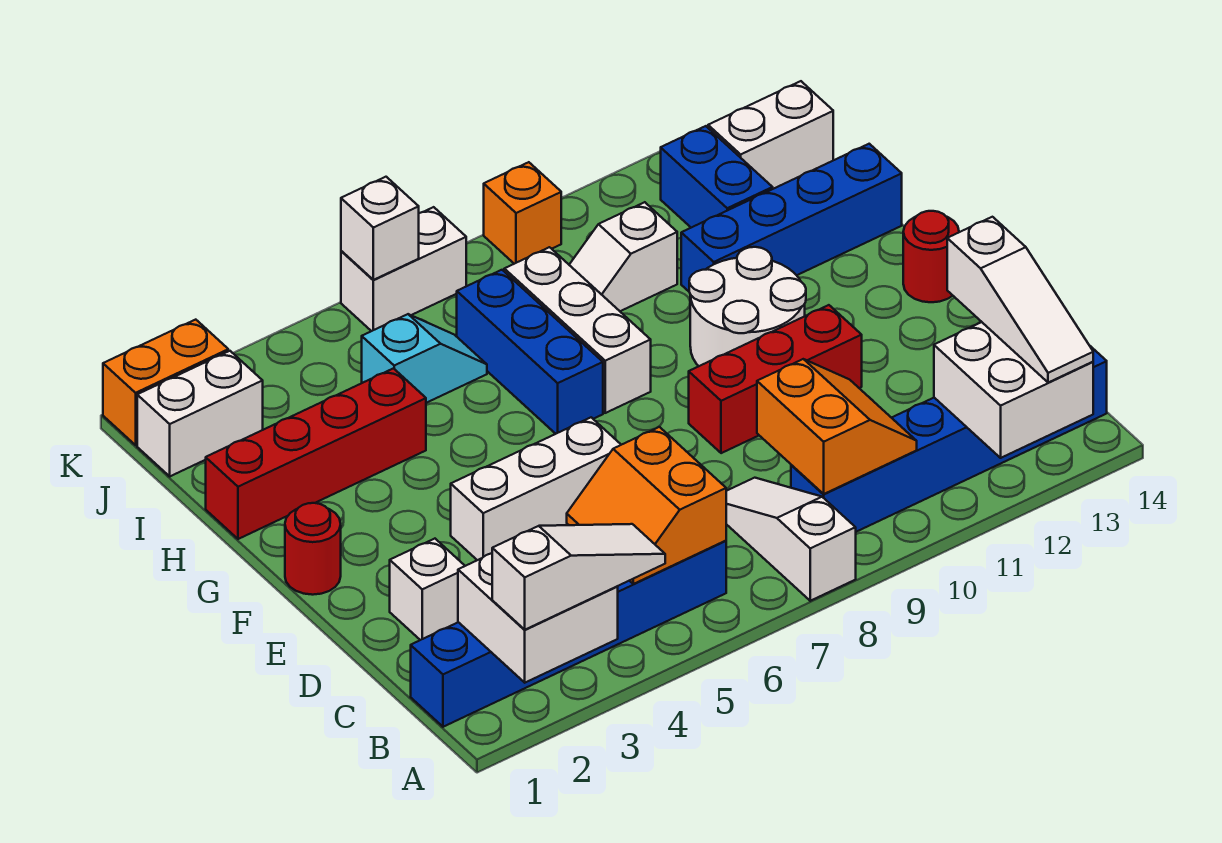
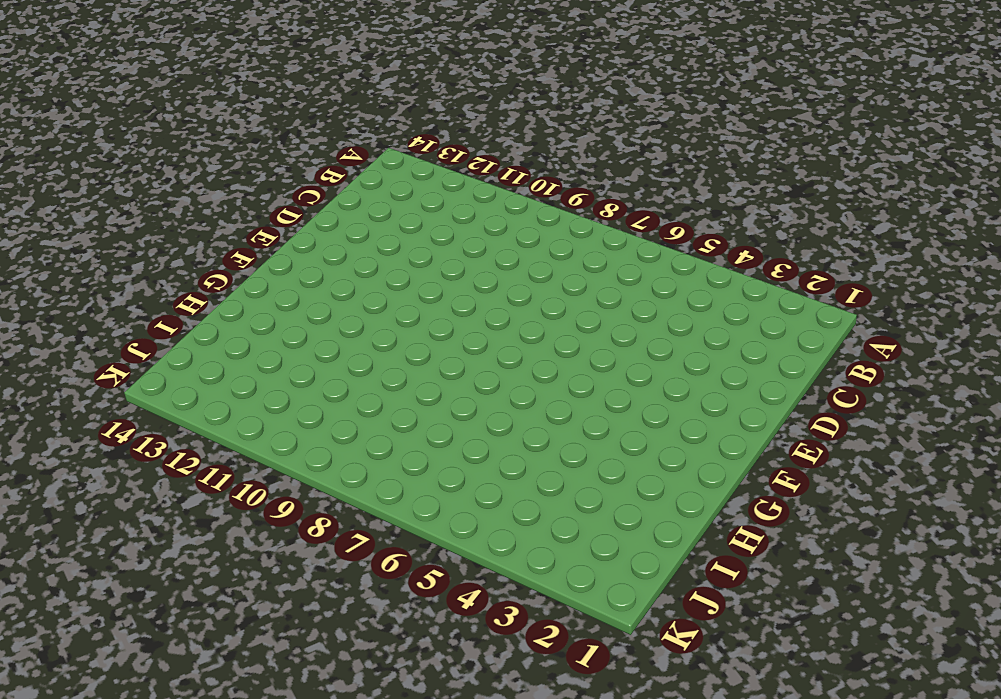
none -> white slope A8:C8 level 1 top A
none -> blue brick B1:B6 level 1
none -> blue brick B9:B14 level 1

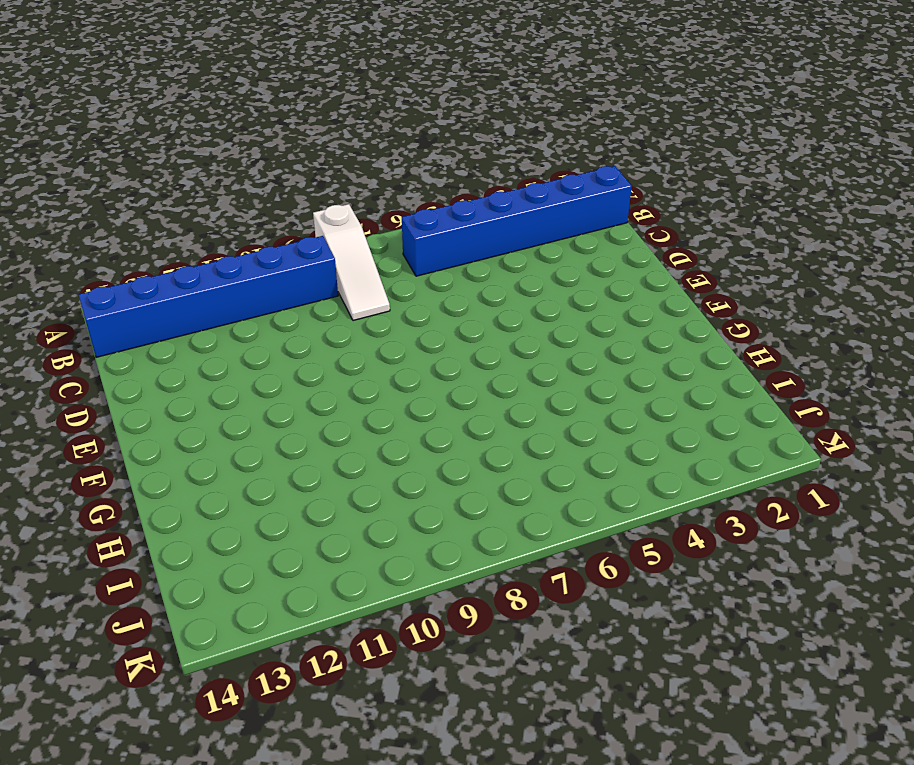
none -> white brick D2 level 1
none -> white brick E4:E6 level 1
none -> red brick E9:E11 level 1

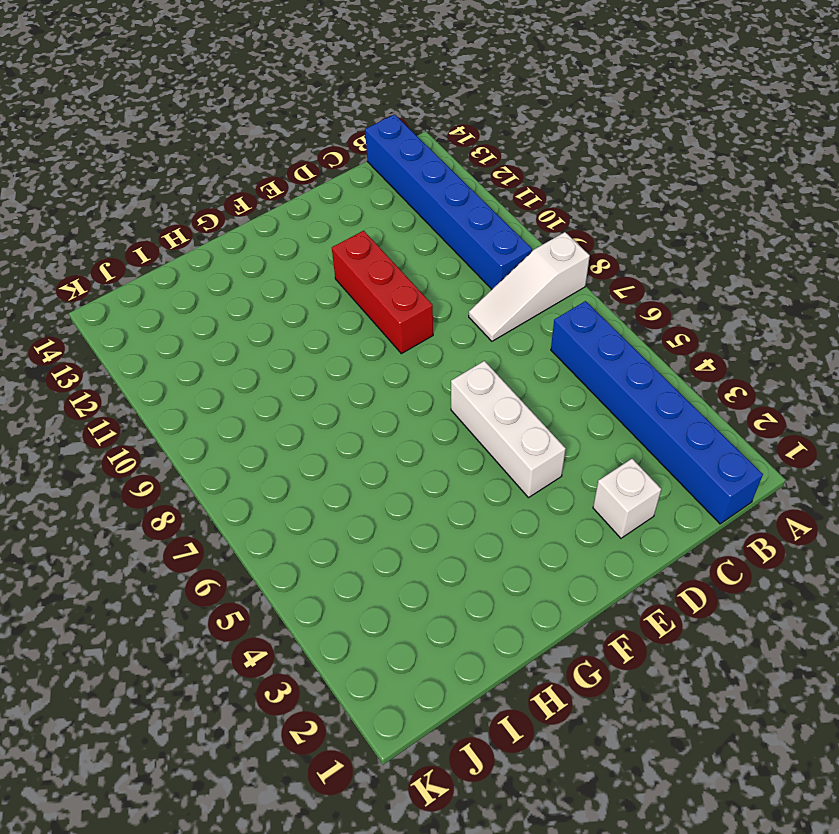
none -> red round brick F1 level 1
none -> white round brick F10:G11 level 1
none -> red round brick F14 level 1

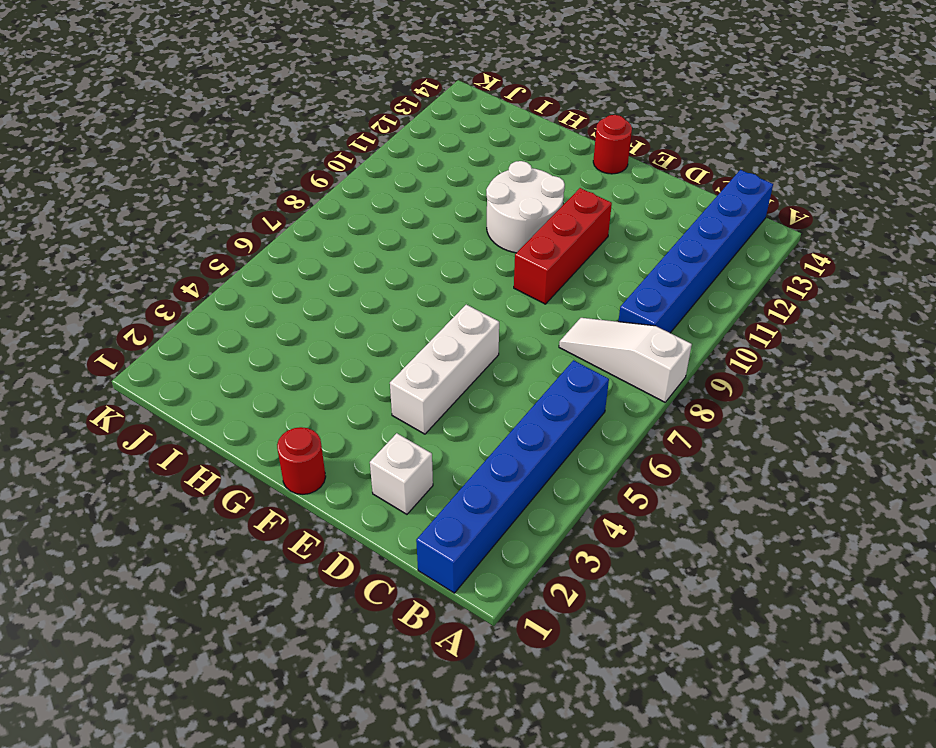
none -> blue brick G7:I7 level 1
none -> white brick G8:I8 level 1
none -> red brick H1:H4 level 1

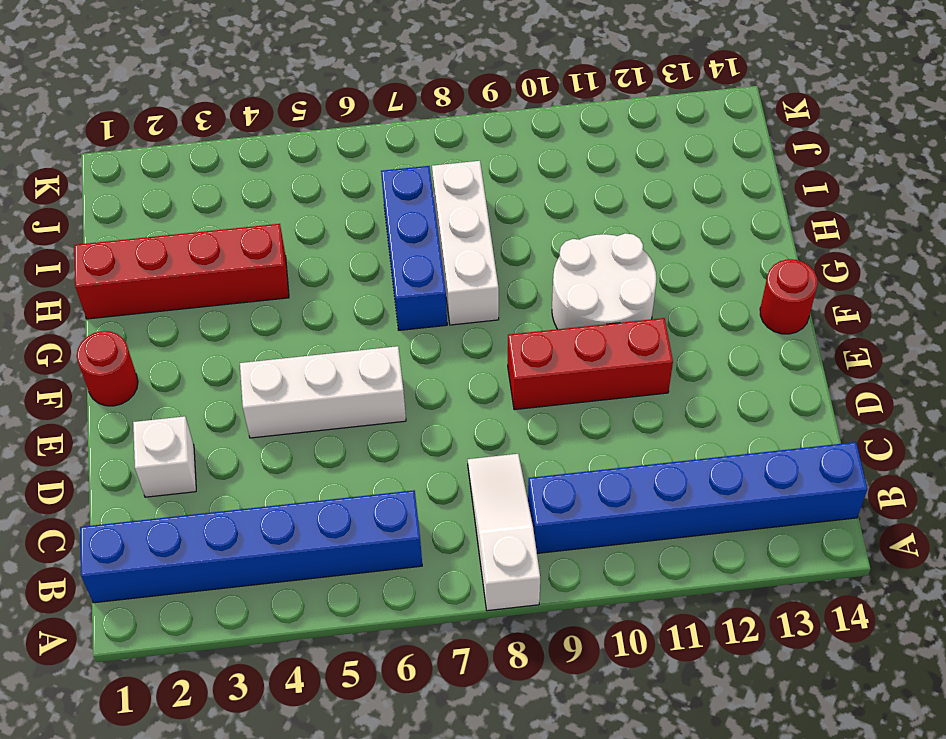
none -> blue brick H11:H14 level 1
none -> cyan slope I5:I6 level 1 top 5
none -> white slope I9:I10 level 1 top 10

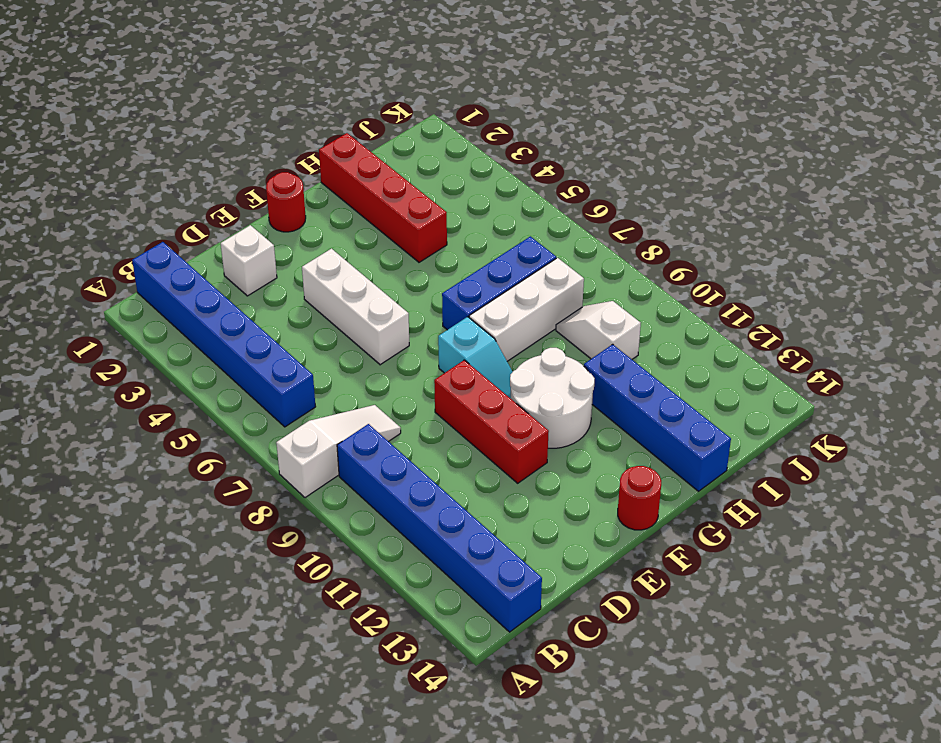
cyan slope F8:F9 level 1 top 8 -> cyan slope I5:I6 level 1 top 5
none -> blue brick I12:J12 level 1
none -> white brick J1:J2 level 1
none -> white brick J13:J14 level 1

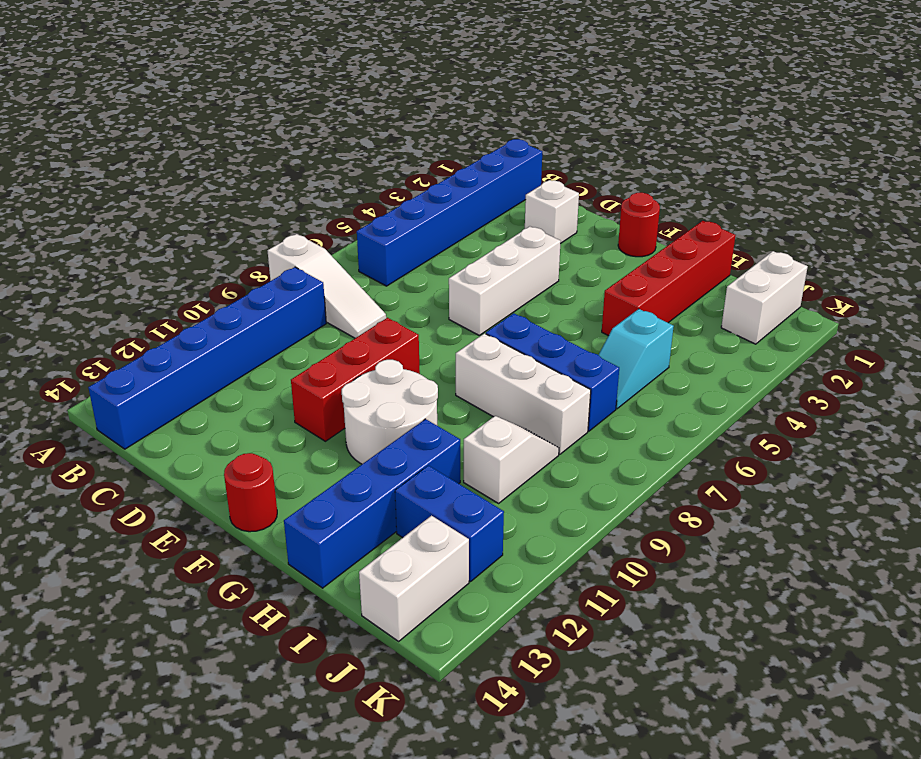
none -> orange brick K1:K2 level 1
none -> white brick K6:K7 level 1
none -> orange brick K9 level 1

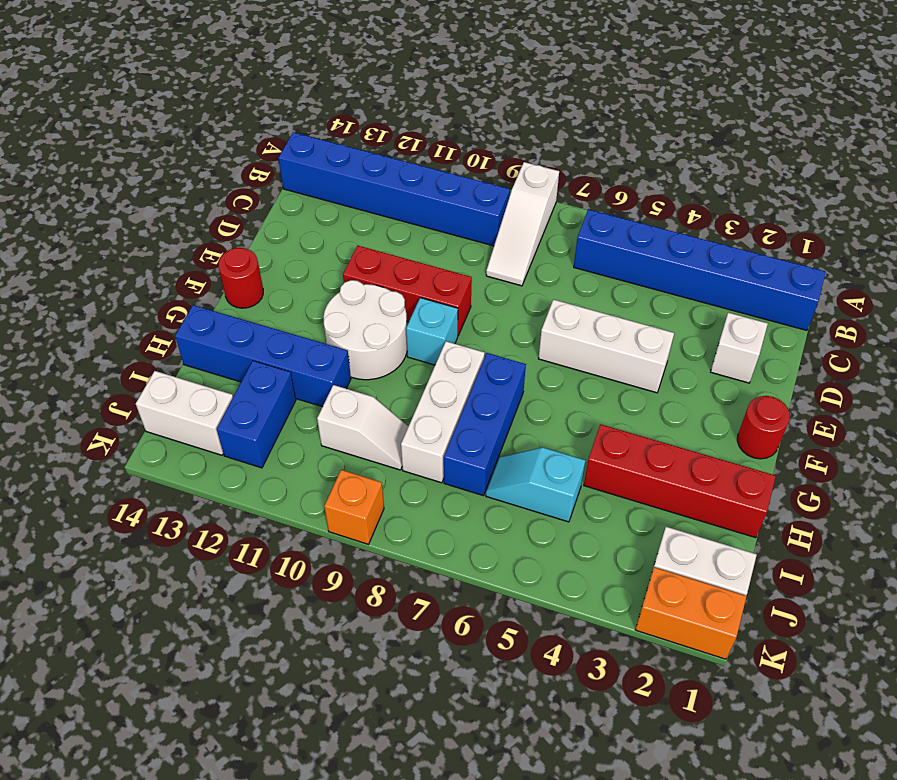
cyan brick F9 level 1 -> none
none -> white brick K6:K7 level 1
none -> white brick A2:B3 level 2
none -> white brick A12:B13 level 2

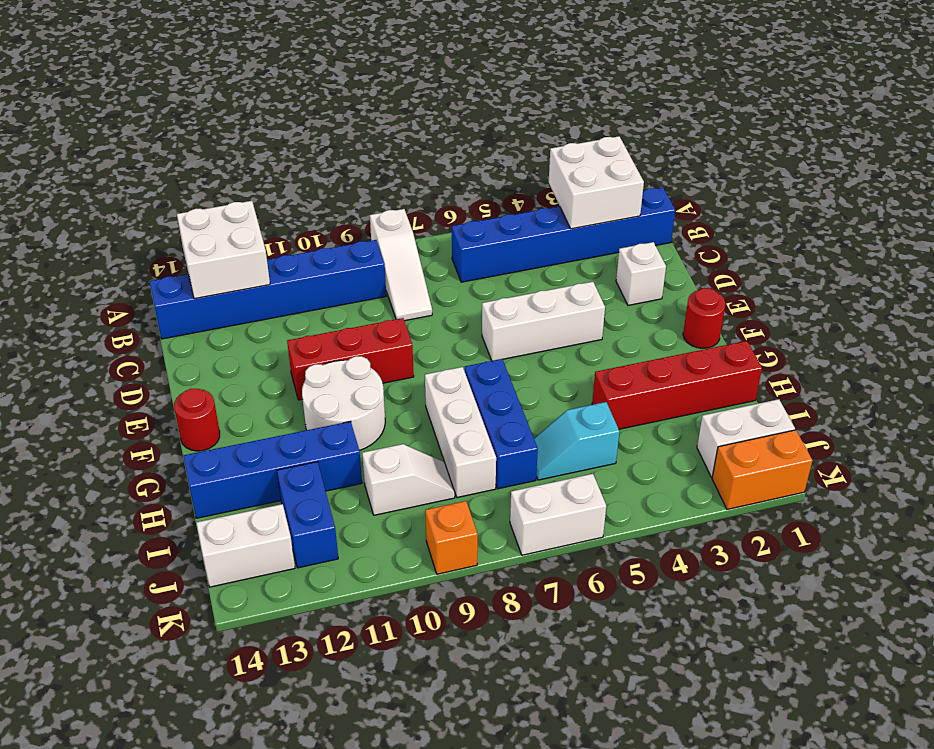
none -> orange slope B5:C6 level 2 top 6
none -> orange slope B9:C10 level 2 top 9
none -> white brick K6 level 2

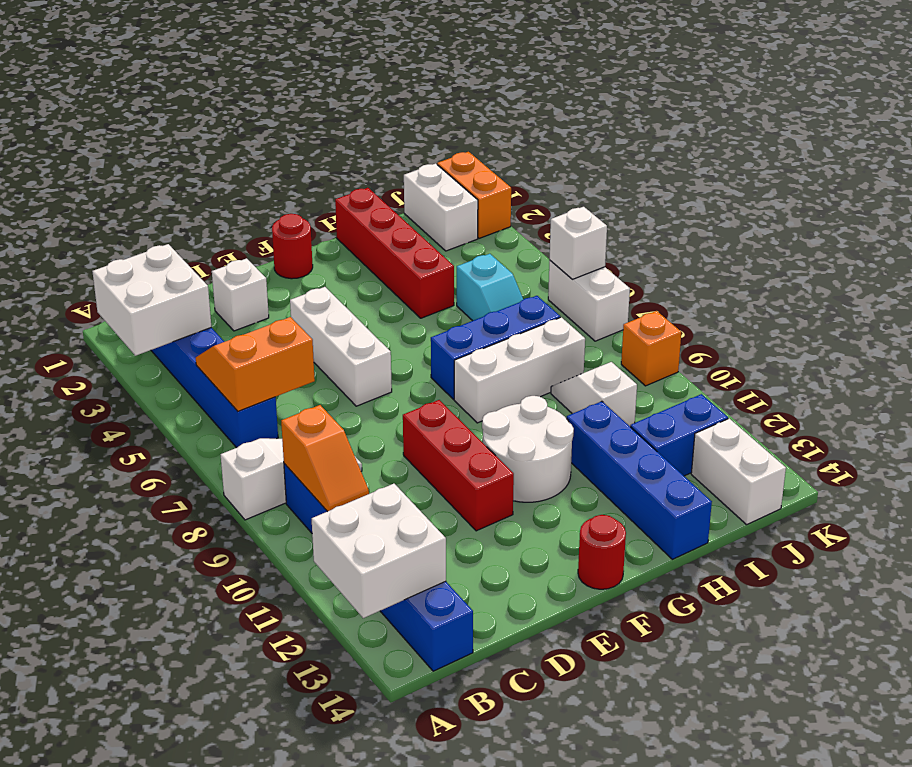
orange slope B9:B10 level 2 top 9 -> orange slope B9:C10 level 2 top 9
none -> white slope A2:A4 level 3 top 2
none -> white slope A13:C13 level 3 top C

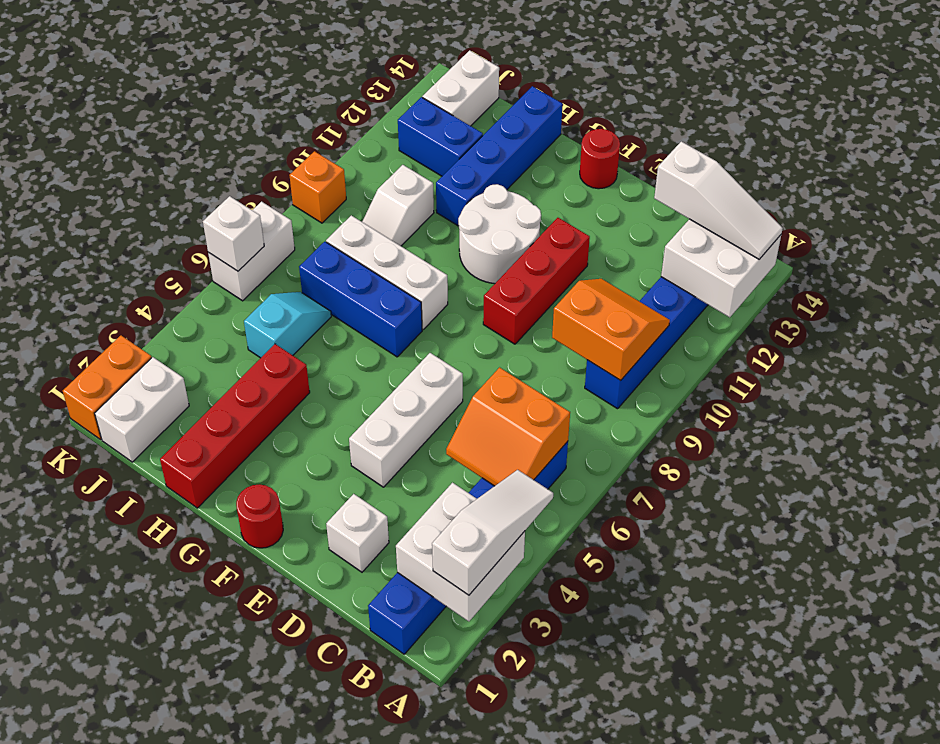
none -> white slope A8:C8 level 1 top A

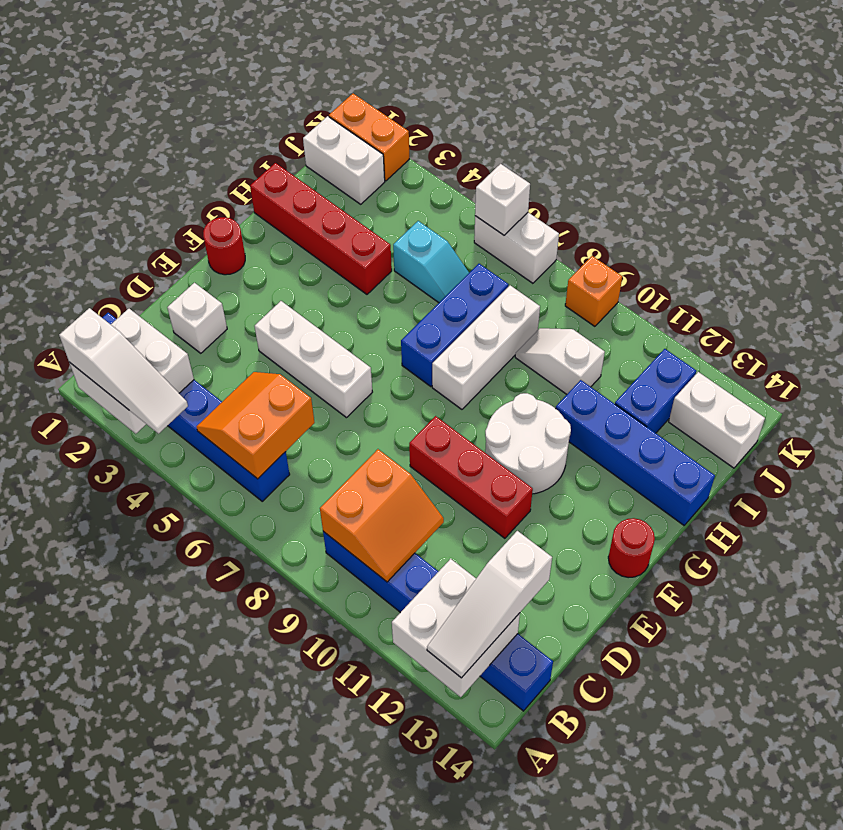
none -> white slope A8:C8 level 1 top A

